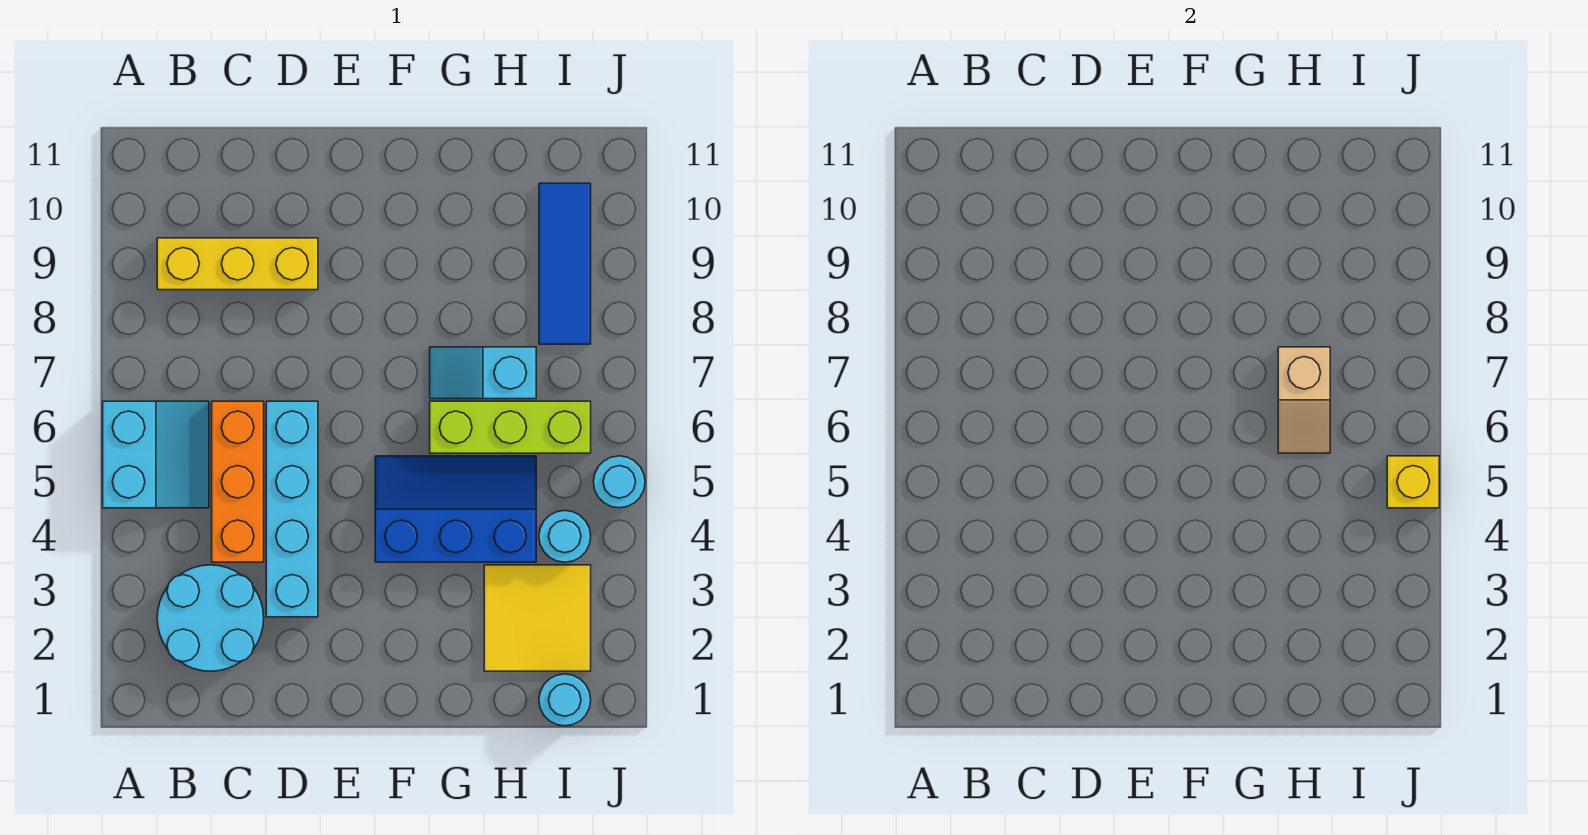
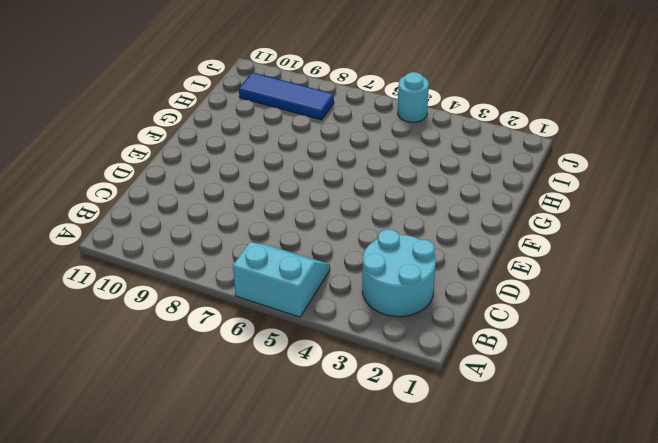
none -> yellow brick B9:D9 level 1
none -> orange brick C4:C6 level 1
none -> cyan brick D3:D6 level 1

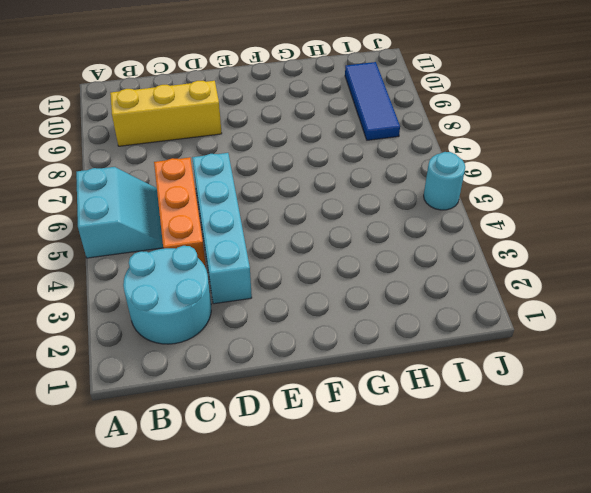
none -> blue slope F4:H5 level 1 top 4
none -> lime brick G6:I6 level 1
none -> cyan slope G7:H7 level 1 top H

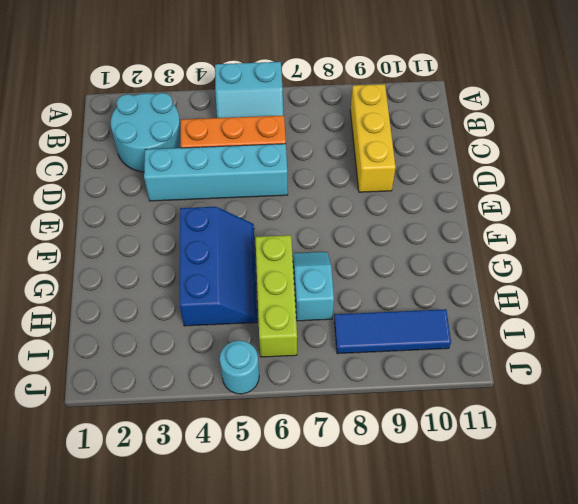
none -> yellow tile H2:I3 level 1
none -> cyan round brick I1 level 1
none -> cyan round brick I4 level 1

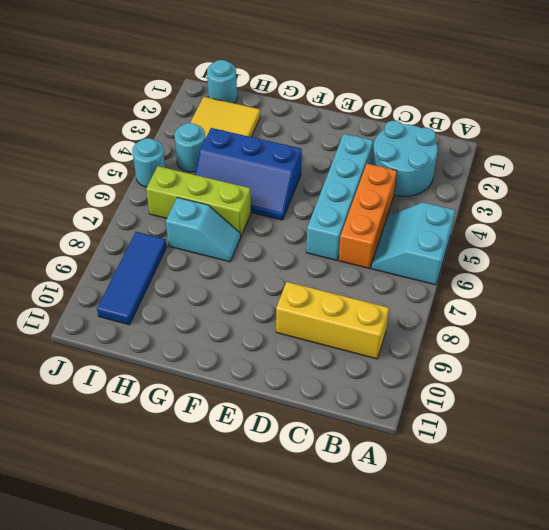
none -> tan slope H6:H7 level 2 top 7
none -> yellow brick J5 level 2

